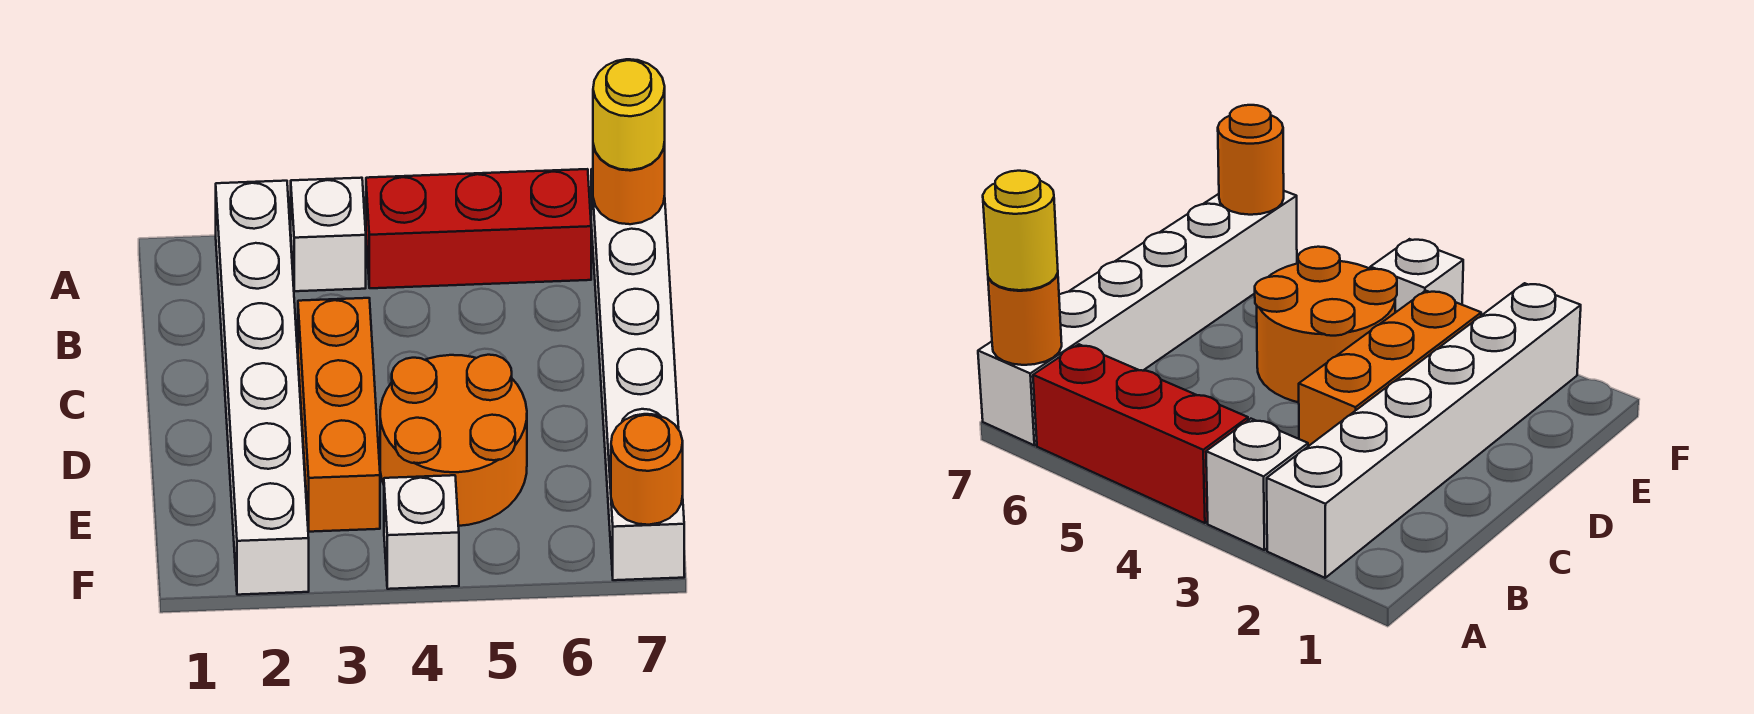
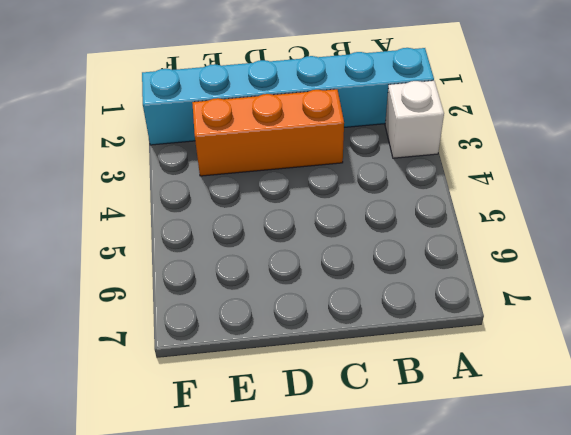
cyan brick A2:F2 level 1 -> white brick A2:F2 level 1
none -> red brick A4:A6 level 1
none -> white brick A7:F7 level 1

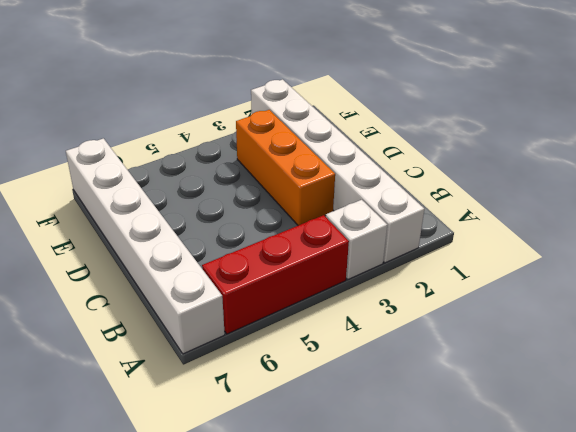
none -> orange round brick D4:E5 level 1
none -> white brick F4 level 1

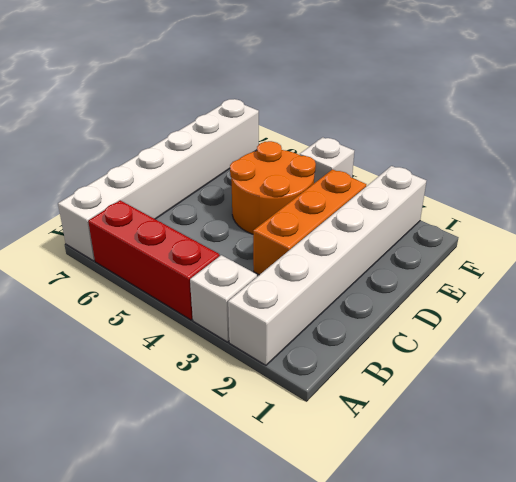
none -> orange round brick A7 level 2
none -> orange round brick F7 level 2

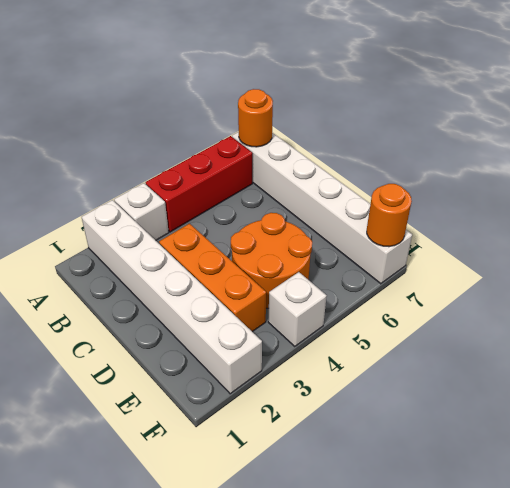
none -> yellow round brick A7 level 3

